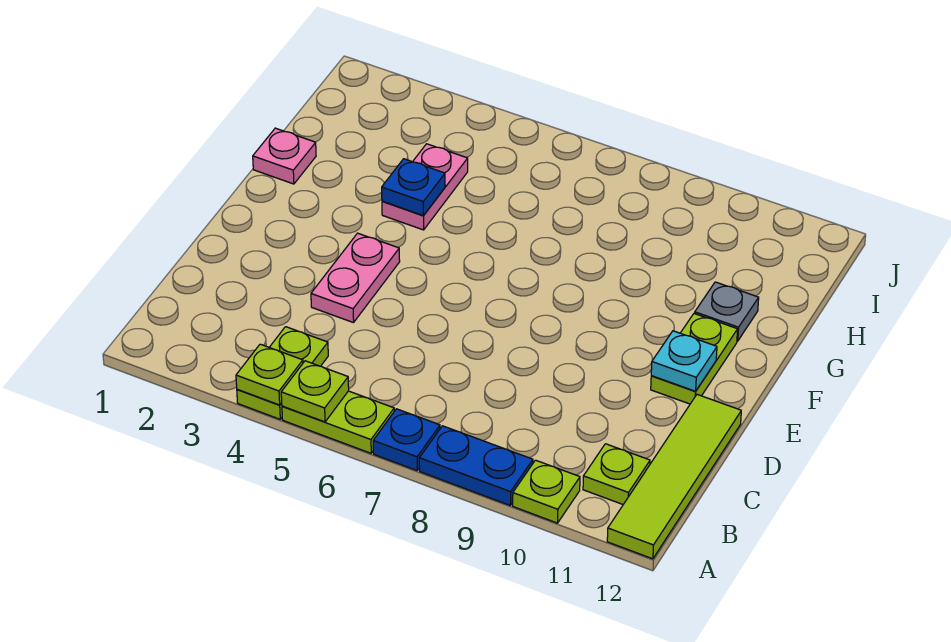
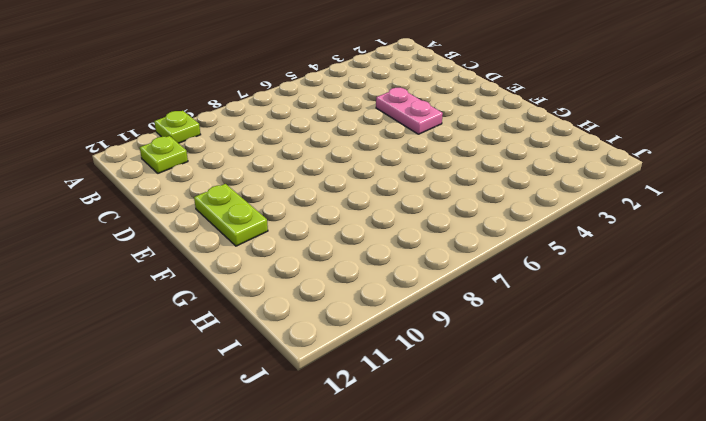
none -> lime plate A4:B4 level 1
none -> lime plate A5:A6 level 1
none -> blue plate A7 level 1

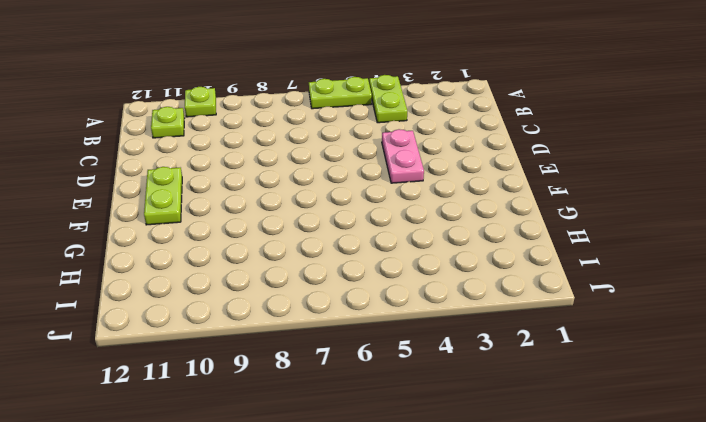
none -> blue plate A7 level 1
none -> blue plate A8:A9 level 1
none -> lime tile A12:D12 level 1

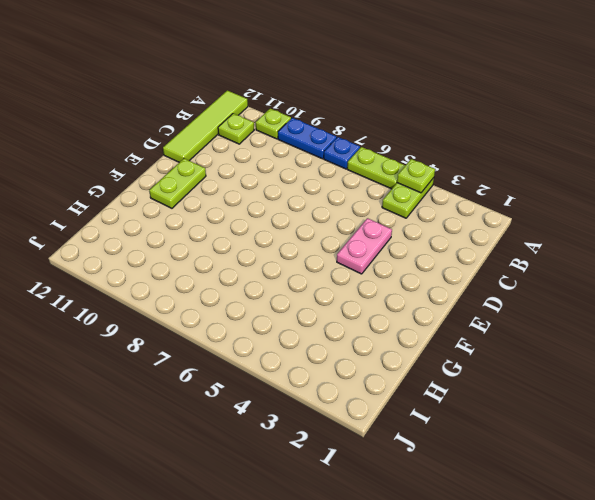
none -> pink plate G1 level 1
none -> pink plate G4:H4 level 1
none -> grey plate G11 level 1

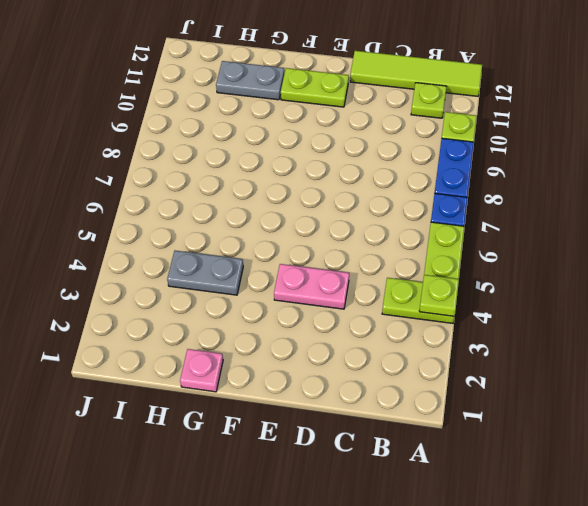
grey plate G4:H4 level 1 -> pink plate G4:H4 level 1
grey plate G11:H11 level 1 -> grey plate G11 level 1
none -> lime plate A5 level 2
none -> cyan plate E11 level 2
none -> blue plate G4 level 2

